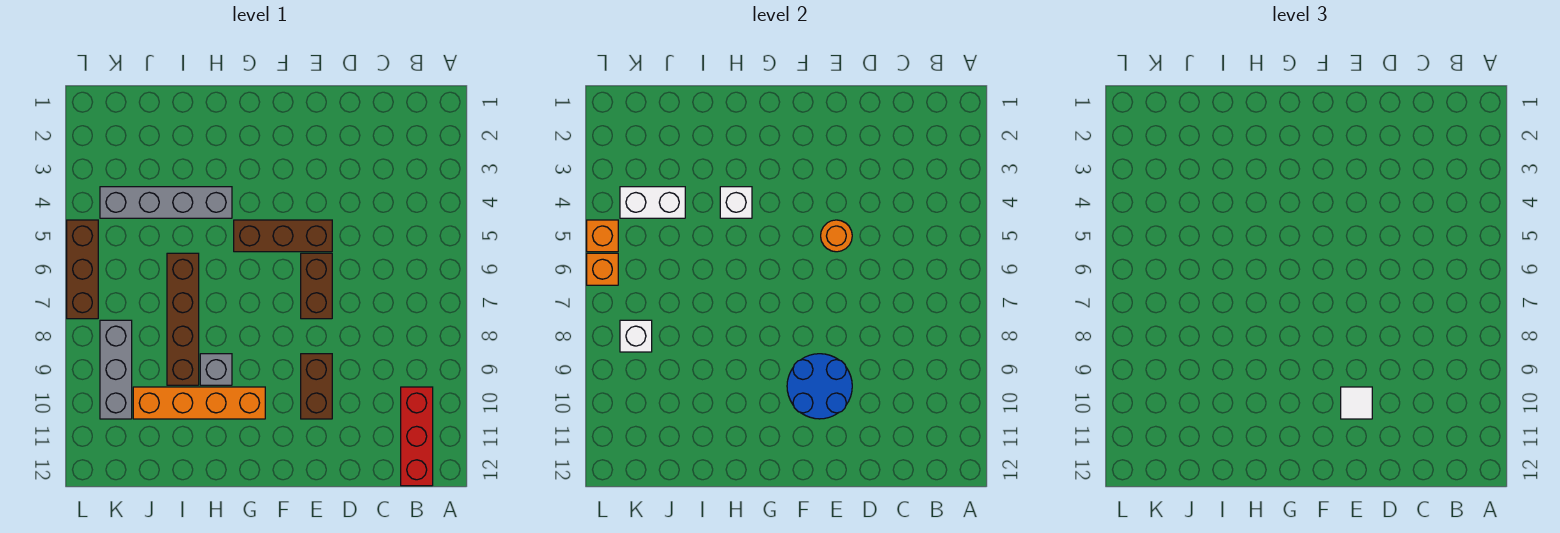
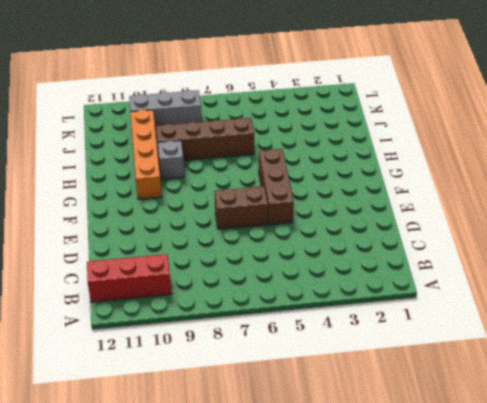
none -> brown brick E9:E10 level 1
none -> grey brick H4:K4 level 1
none -> brown brick L5:L7 level 1

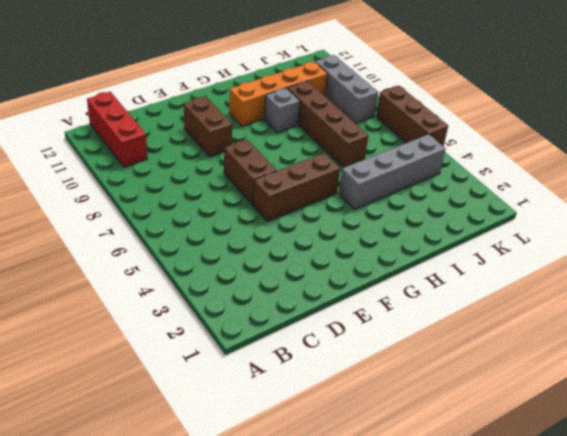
none -> orange round brick E5 level 2
none -> blue round brick E9:F10 level 2
none -> white brick H4 level 2

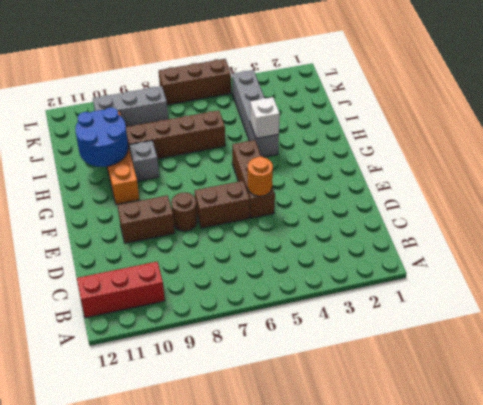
brown round brick E8 level 1 -> none
blue round brick H10:I11 level 2 -> blue round brick E9:F10 level 2
none -> white brick J4:K4 level 2
none -> white brick K8 level 2
none -> orange brick L5 level 2

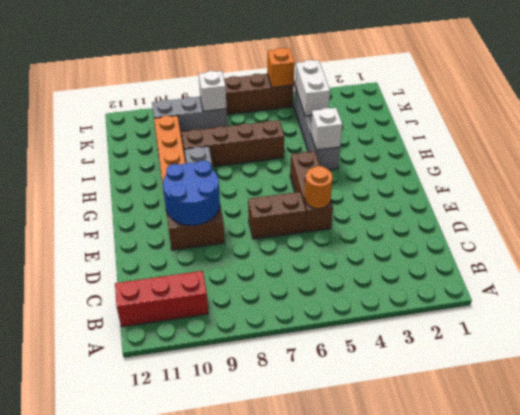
none -> orange brick L6 level 2
none -> white tile E10 level 3

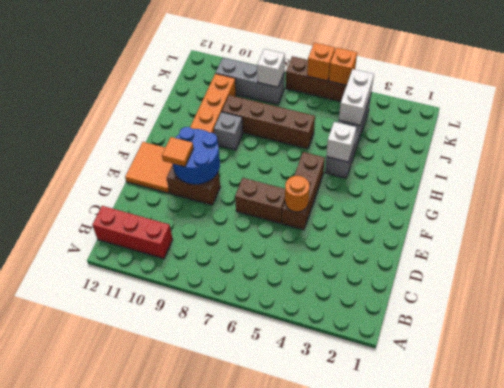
orange tile E10 level 3 -> white tile E10 level 3
orange tile E11:F12 level 1 -> none

